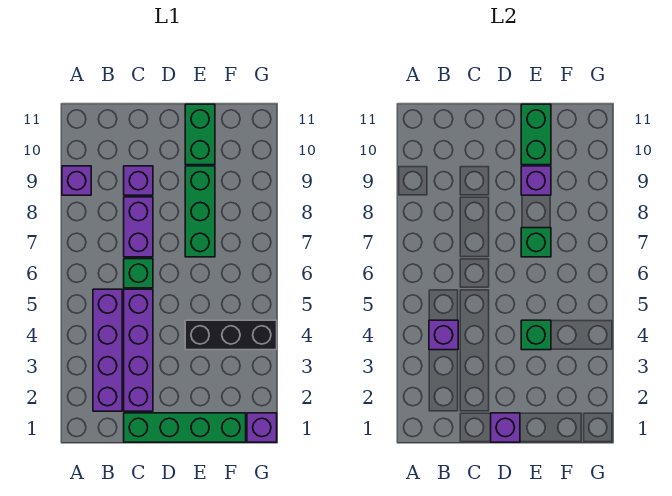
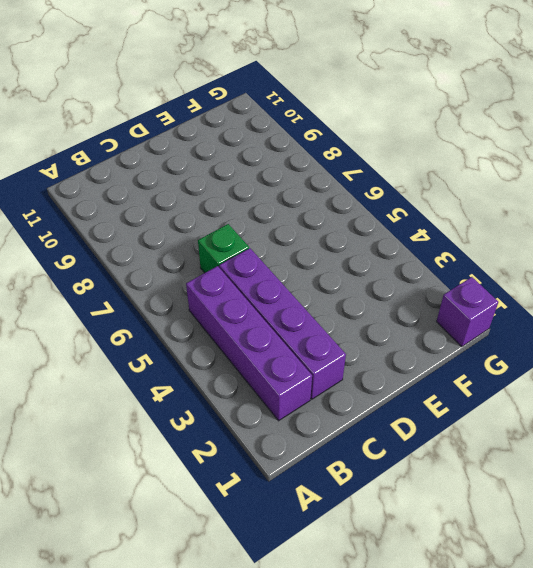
none -> purple brick A9 level 1
none -> green brick C1:F1 level 1
none -> purple brick C7:C8 level 1

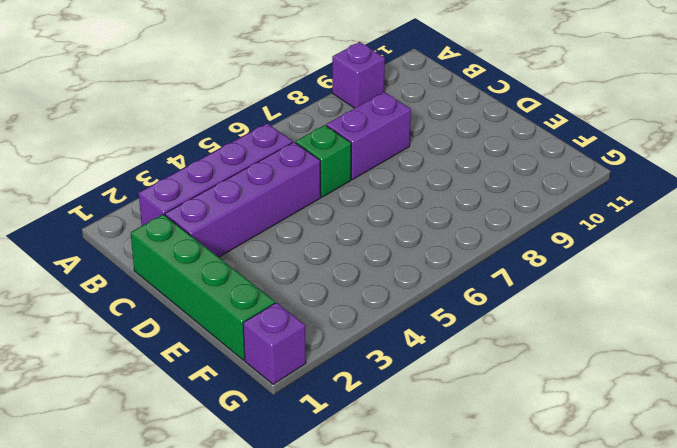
none -> purple brick C9 level 1
none -> black brick E4:G4 level 1
none -> green brick E7:E9 level 1

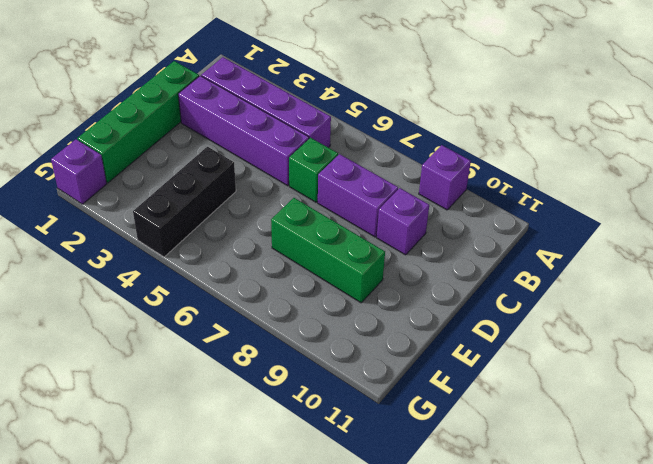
none -> green brick E10:E11 level 1
none -> purple brick B4 level 2
none -> purple brick D1 level 2

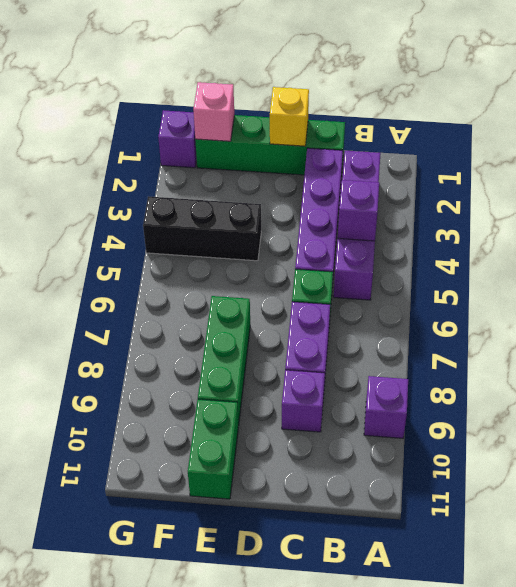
yellow brick D1 level 2 -> purple brick D1 level 2
pink brick F1 level 2 -> none
none -> green brick E4 level 2
none -> green brick E7 level 2
none -> purple brick E9 level 2

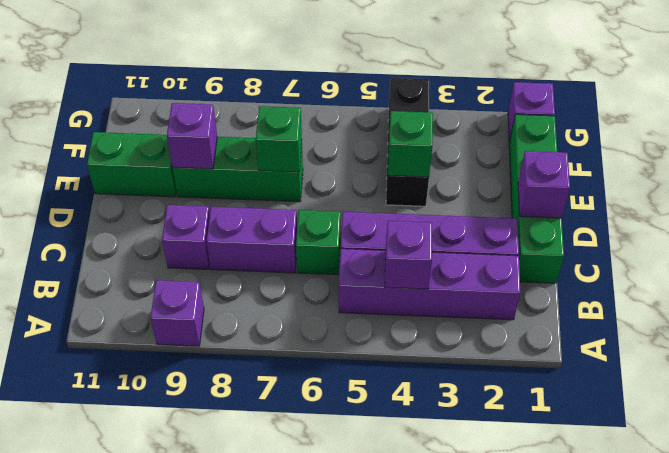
none -> green brick E10:E11 level 2

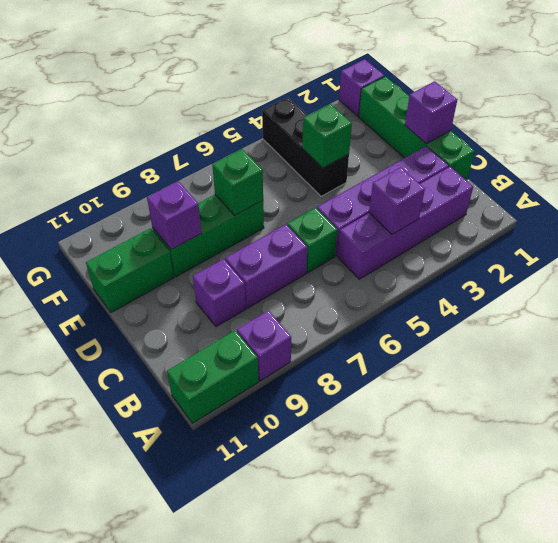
green brick A10:A11 level 1 -> green brick E10:E11 level 2

